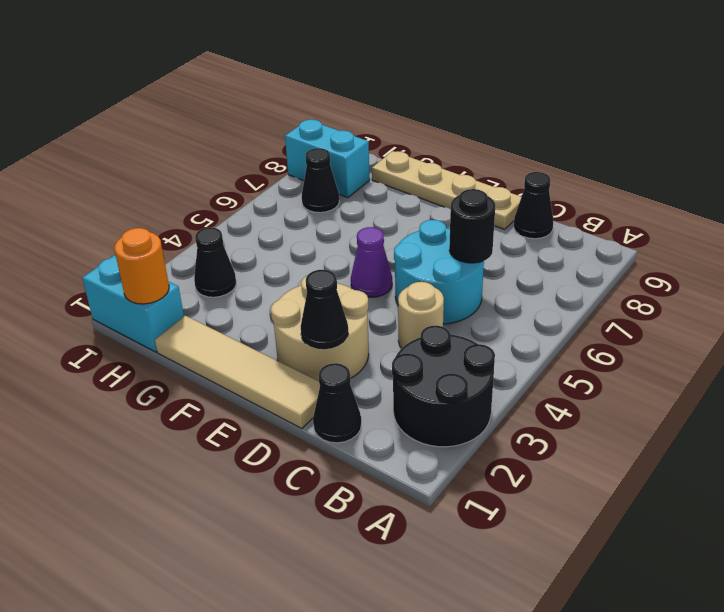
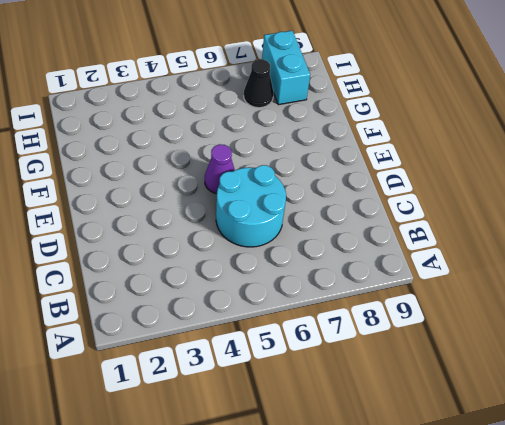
none -> black round brick A2:B3 level 1
none -> black cone C1 level 1
none -> tan round brick C4 level 1

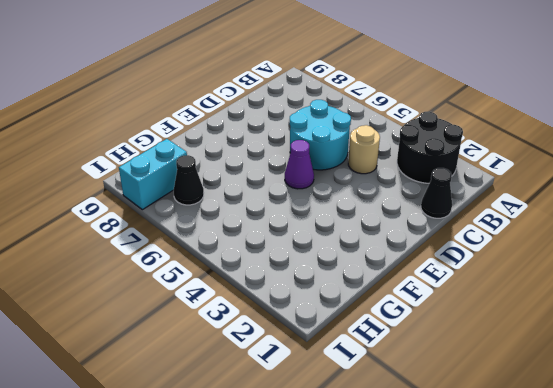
none -> black cone C9 level 1
none -> tan tile D1:G1 level 1
none -> tan round brick D2:E3 level 1

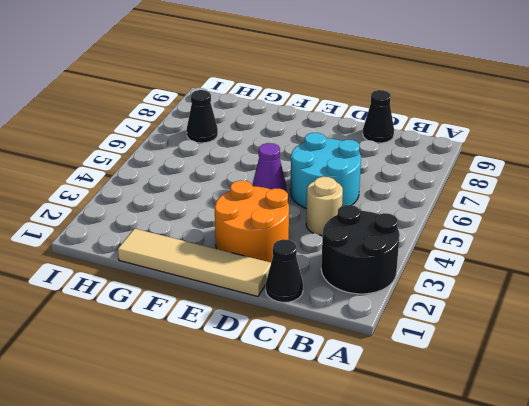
orange round brick D2:E3 level 1 -> tan round brick D2:E3 level 1
none -> tan plate D9:G9 level 1
none -> cyan brick H1:I1 level 1
none -> black cone H3 level 1

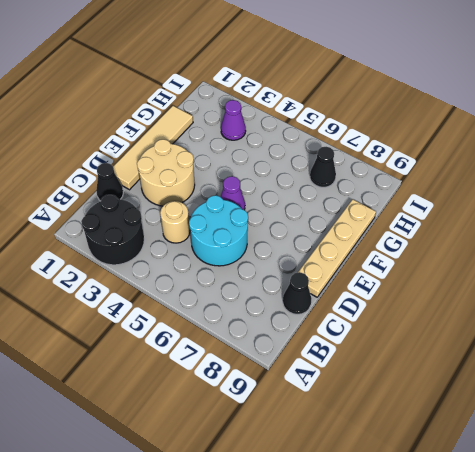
purple cone H3 level 1 -> black cone H3 level 1
none -> cyan brick H1:I1 level 1
none -> cyan brick H8:I8 level 1
none -> black round brick C6 level 2

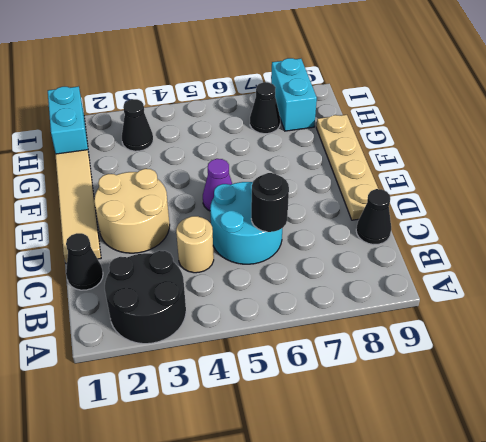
none -> black cone D2 level 2
none -> orange round brick H1 level 2

